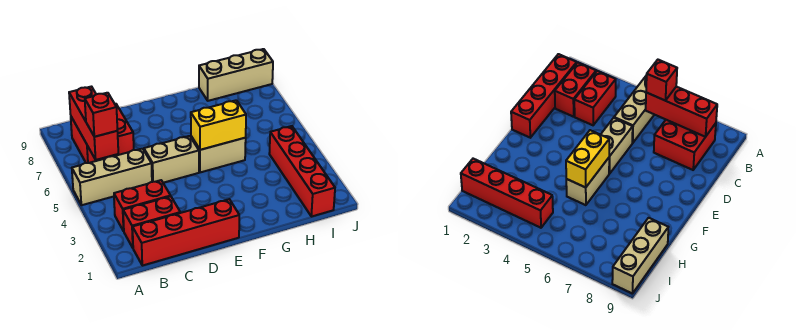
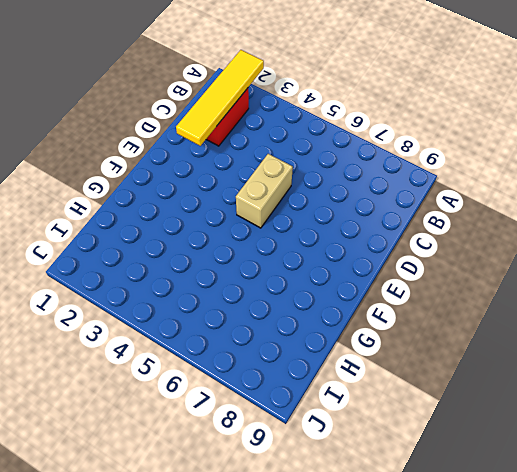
yellow tile A2:D2 level 2 -> none
none -> tan brick A5:C5 level 1
none -> red brick B1:E1 level 1
none -> red brick B3:C3 level 1

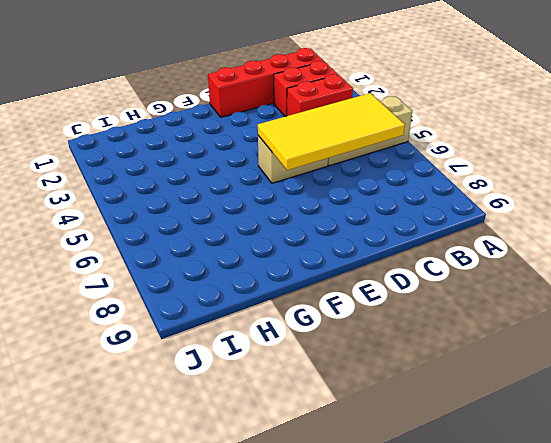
yellow tile B5:E6 level 2 -> red brick B6:B8 level 2
none -> red brick B7:C8 level 1
none -> tan brick F5:G5 level 1
none -> tan brick H9:J9 level 1

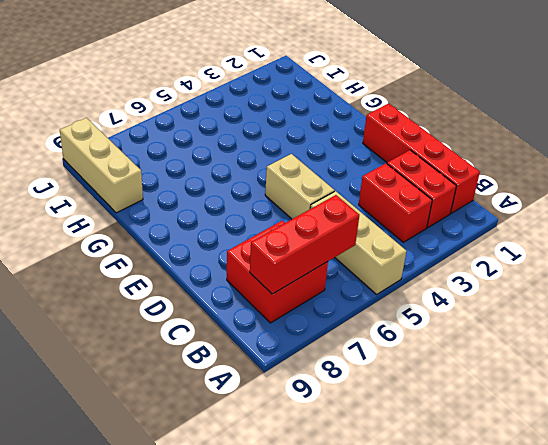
none -> tan brick F5:G5 level 1
none -> red brick I1:I4 level 1
none -> yellow brick F5:G5 level 2

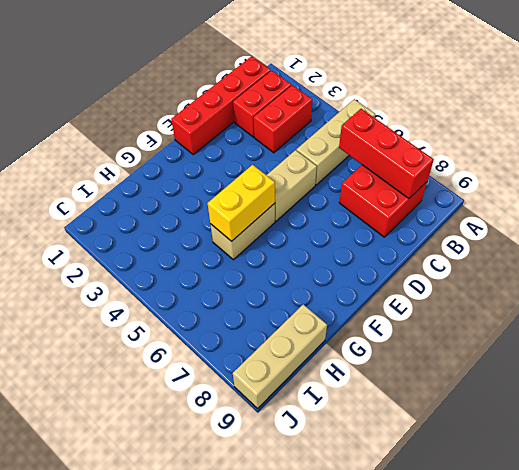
none -> red brick I1:I4 level 1
none -> red brick B6 level 3

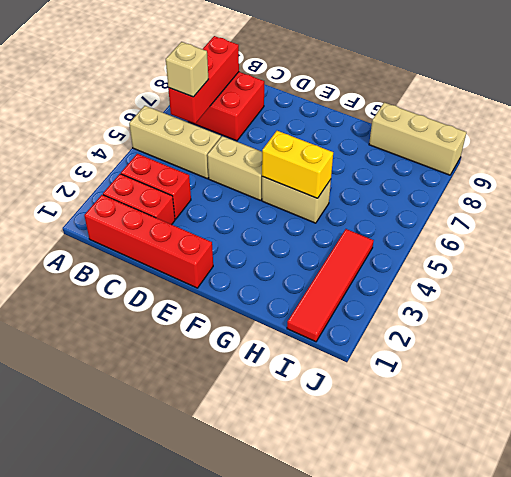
tan brick B6 level 3 -> red brick B6 level 3
red tile I1:I4 level 1 -> red brick I1:I4 level 1

